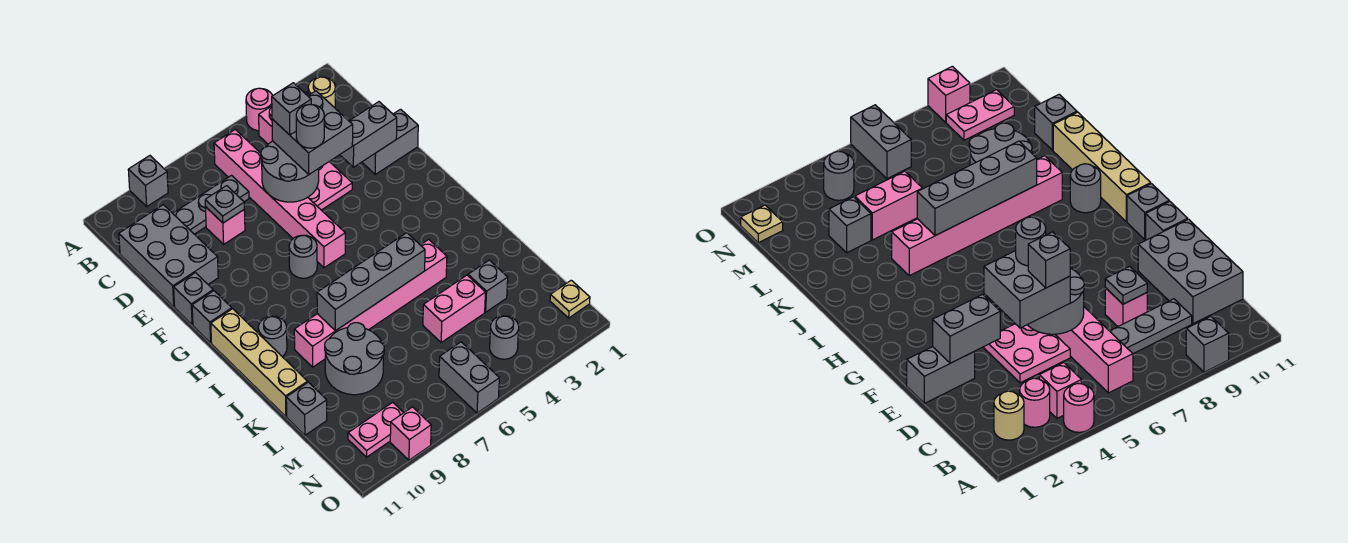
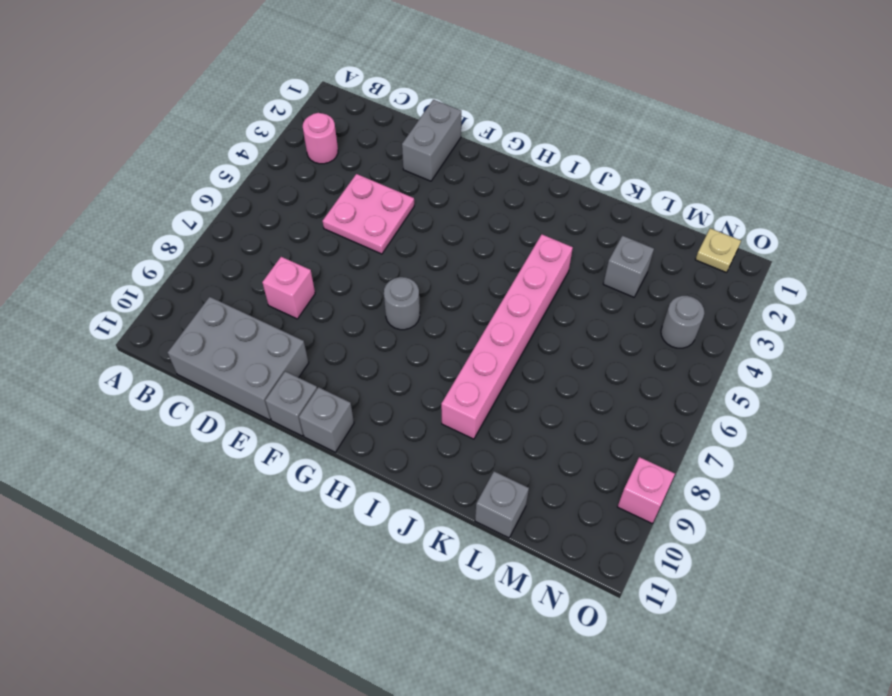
none -> pink round brick A4 level 1
none -> grey brick A9 level 1
none -> tan round brick B2 level 1
none -> pink brick B4 level 1

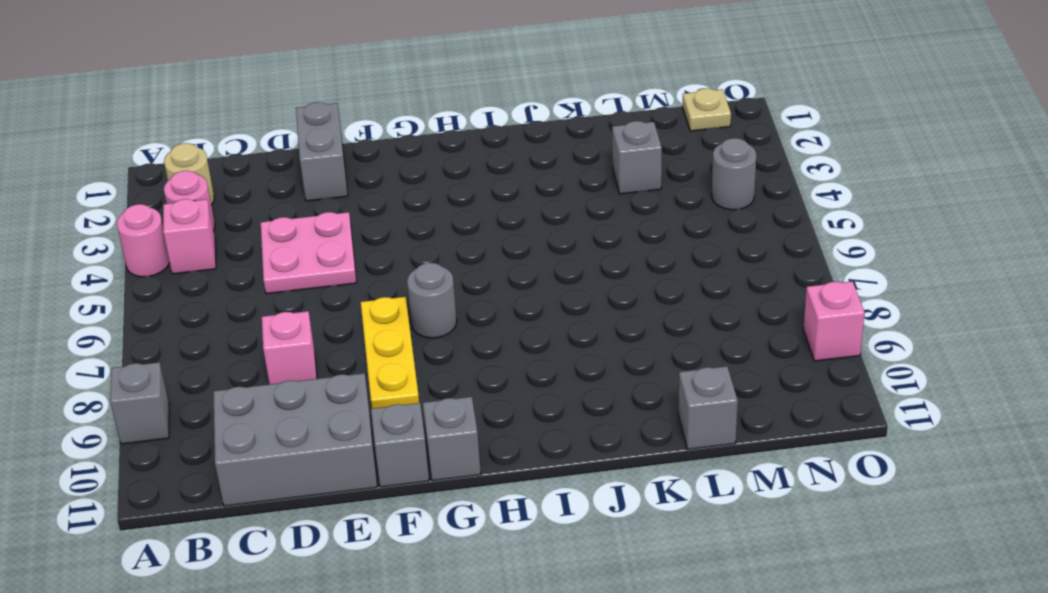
yellow plate F7:F9 level 1 -> none
none -> pink brick B6:G6 level 1
none -> grey plate C7:C9 level 1
none -> tan brick H11:K11 level 1
none -> grey round brick I10 level 1

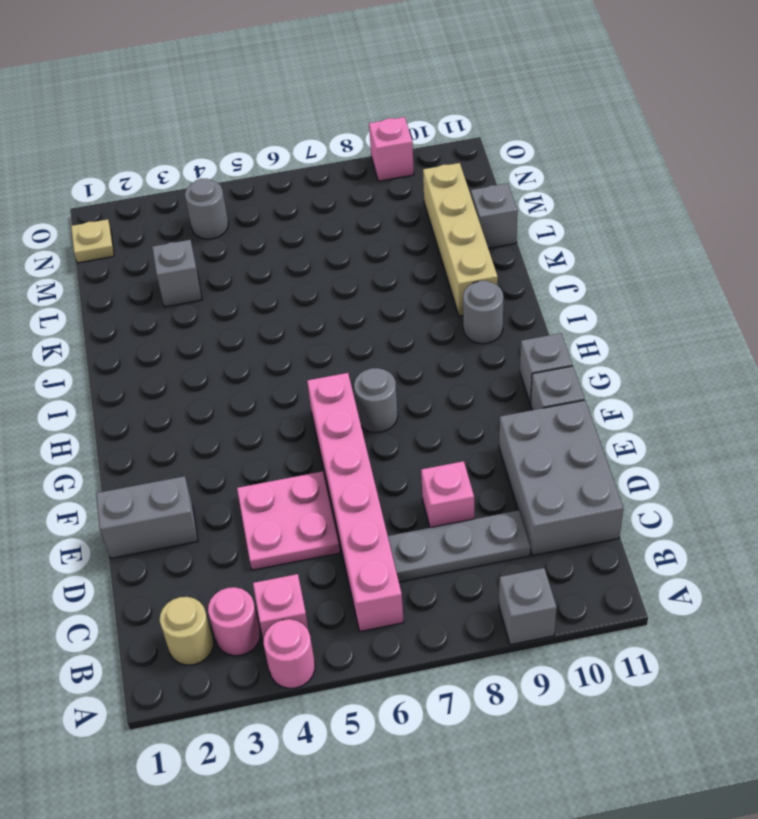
tan brick J10:M10 level 1 -> tan brick H11:K11 level 1
none -> pink brick J4:J9 level 1
none -> grey round brick K8:L9 level 1
none -> pink brick L4:L5 level 1
none -> grey brick N6:O6 level 1

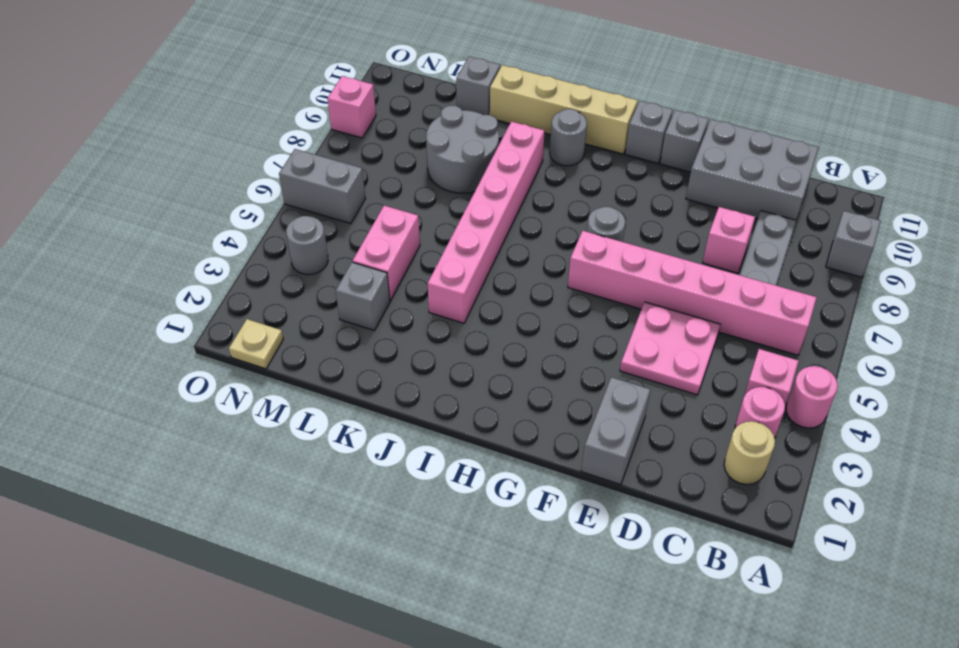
none -> pink plate N9:N10 level 1
none -> grey round brick D5:E6 level 2
none -> grey plate D8 level 2
none -> grey brick E2:E3 level 2

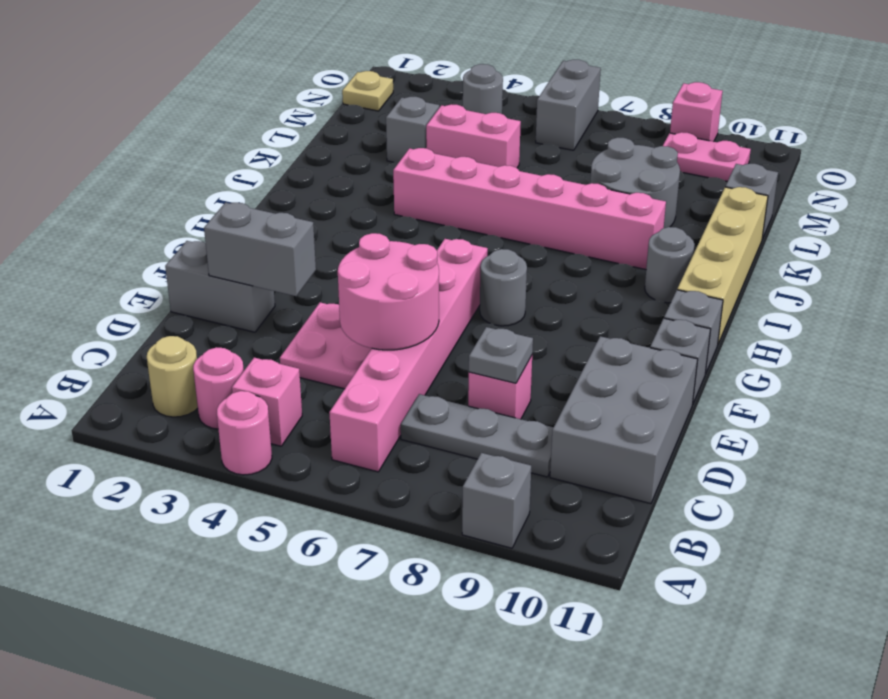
pink round brick D5:E6 level 2 -> grey round brick D5:E6 level 2
none -> grey brick J5:J8 level 2
none -> grey brick D4:E5 level 3
none -> grey brick D5 level 4
none -> grey round brick E5 level 4

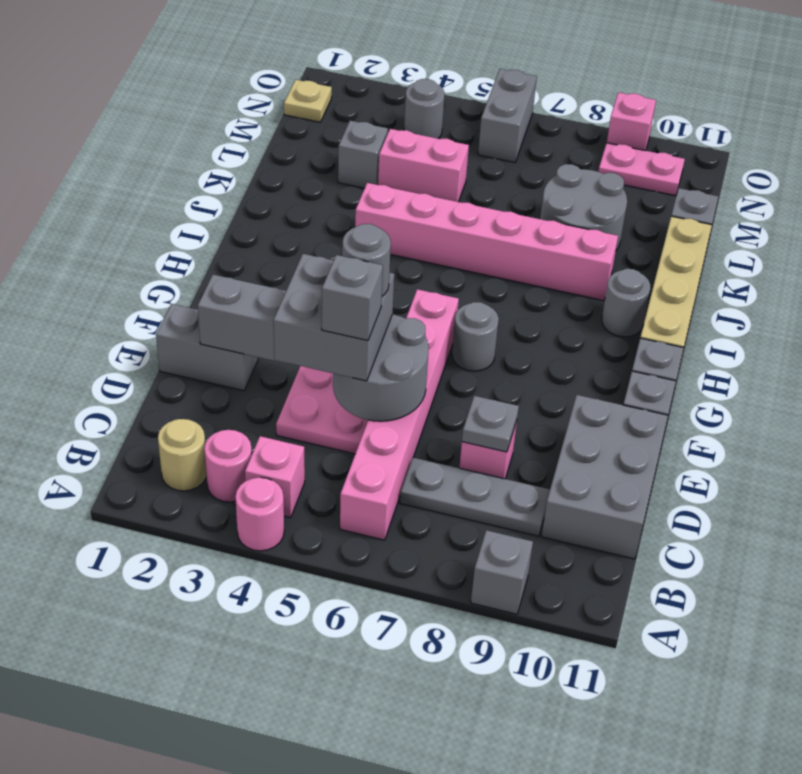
none -> grey brick J5:J8 level 2

